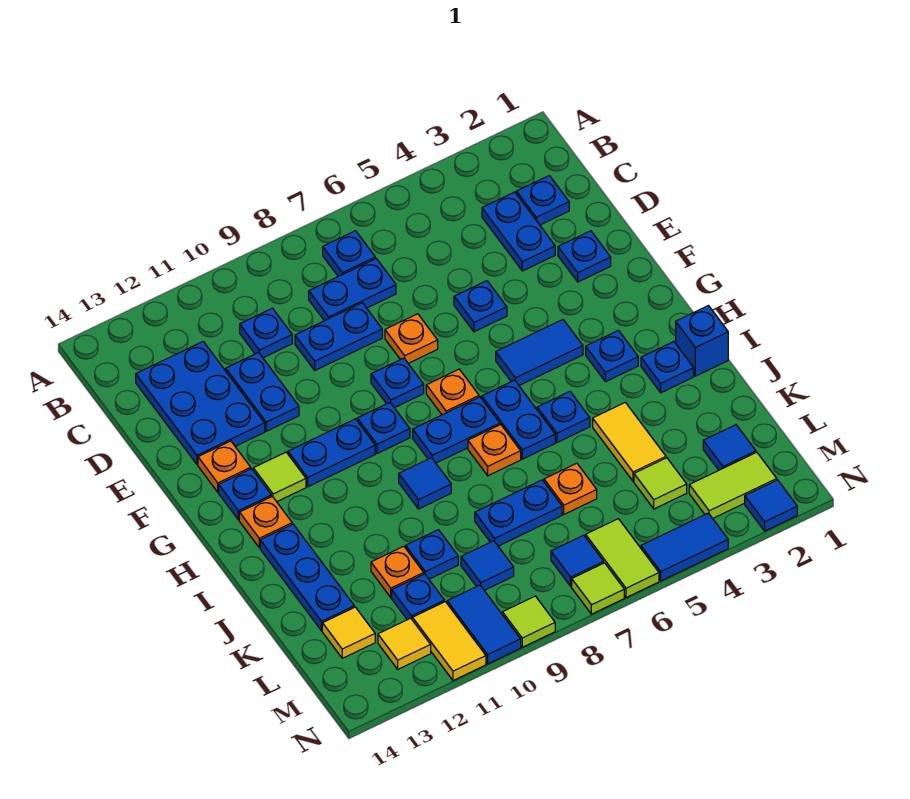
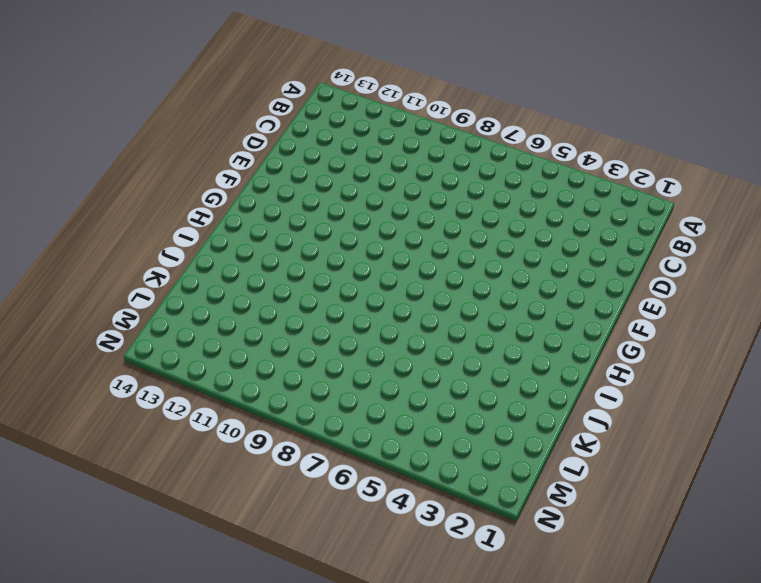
none -> blue plate B7 level 1
none -> blue plate C2 level 1
none -> blue plate C3:D3 level 1
none -> blue plate C7:C8 level 1

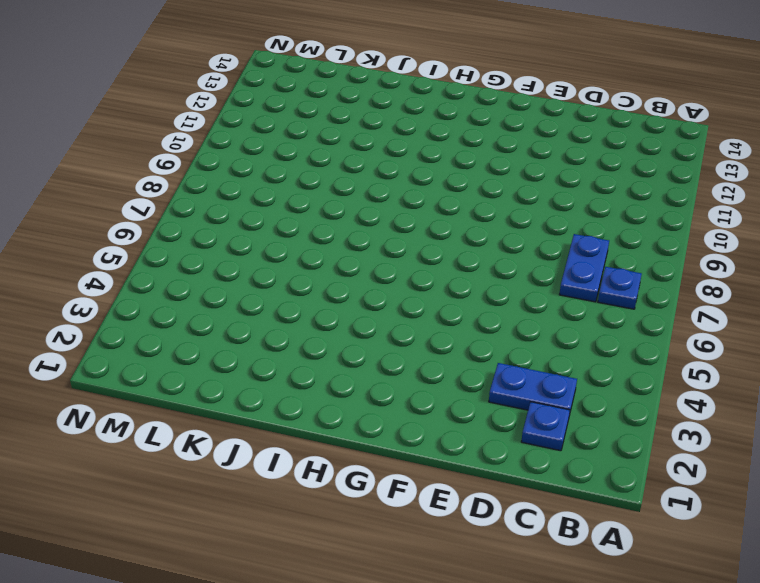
none -> blue plate C10 level 1
none -> blue plate C12:E13 level 1
none -> blue plate D8:D9 level 1
none -> blue plate D11:E11 level 1

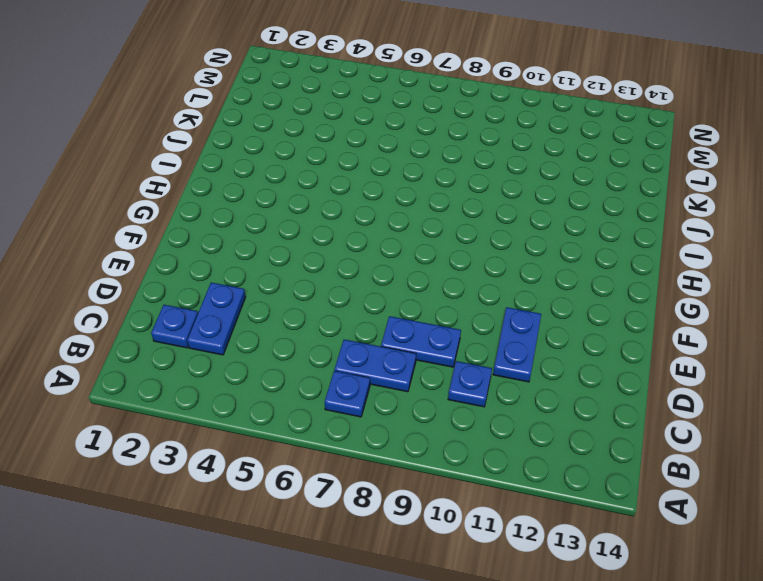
none -> blue plate C12:E13 level 1
none -> blue plate E2 level 1
none -> blue plate E5 level 1
none -> orange plate E7 level 1

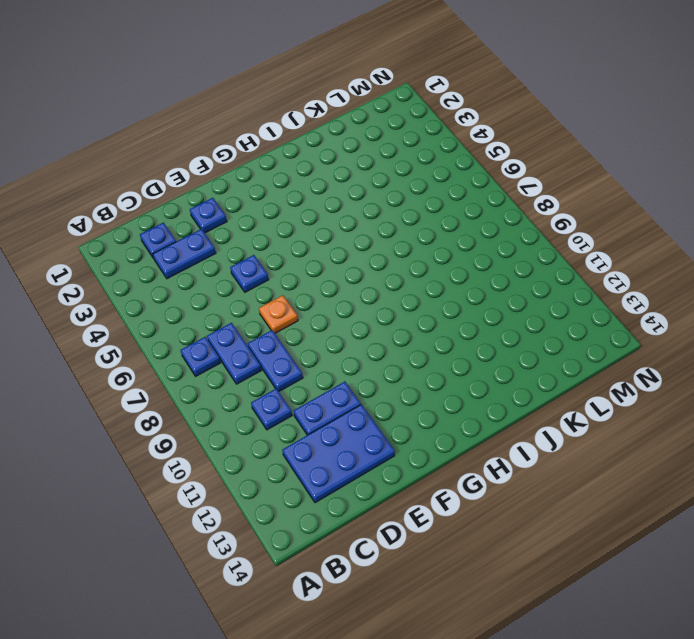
none -> blue plate F8 level 1
none -> orange plate F13 level 1
none -> blue tile G4:G5 level 1
none -> orange plate G7 level 1

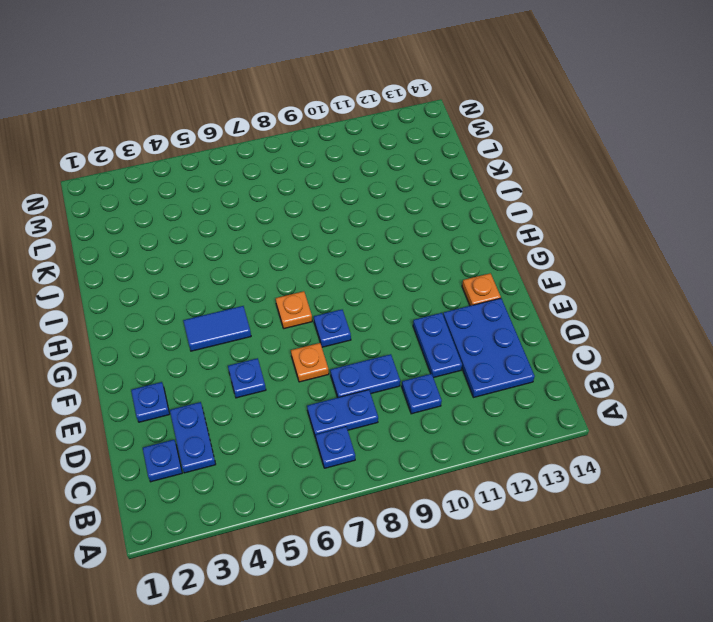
none -> blue plate G9 level 1
none -> blue plate G10:G11 level 1
none -> lime tile G12 level 1
none -> blue plate G13 level 1

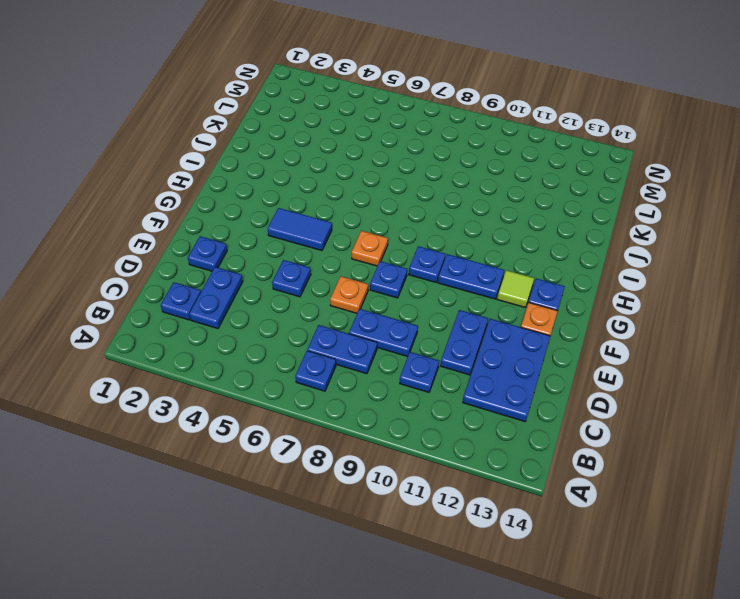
none -> blue plate H3 level 1
none -> blue plate H6:I6 level 1
none -> blue plate H7:H8 level 1
none -> orange plate H13 level 1

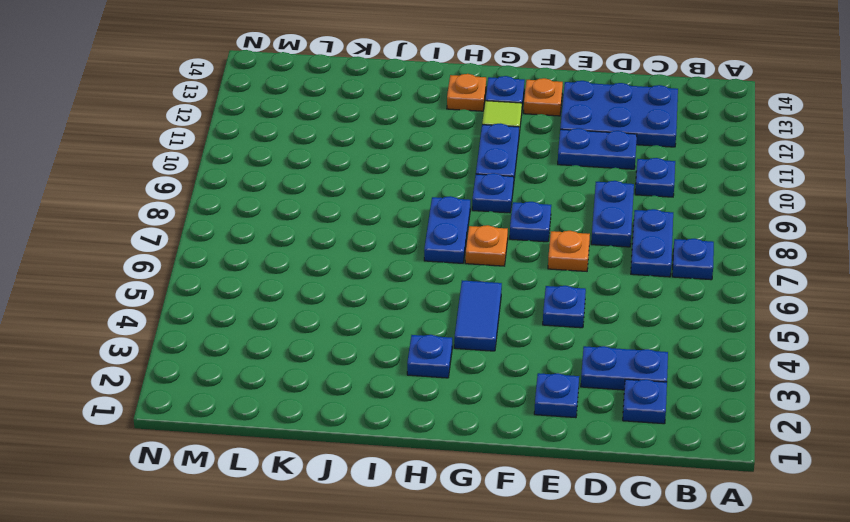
none -> blue plate H6:I6 level 1
none -> blue brick I1 level 1
none -> blue plate I2 level 1
none -> blue plate I5 level 1

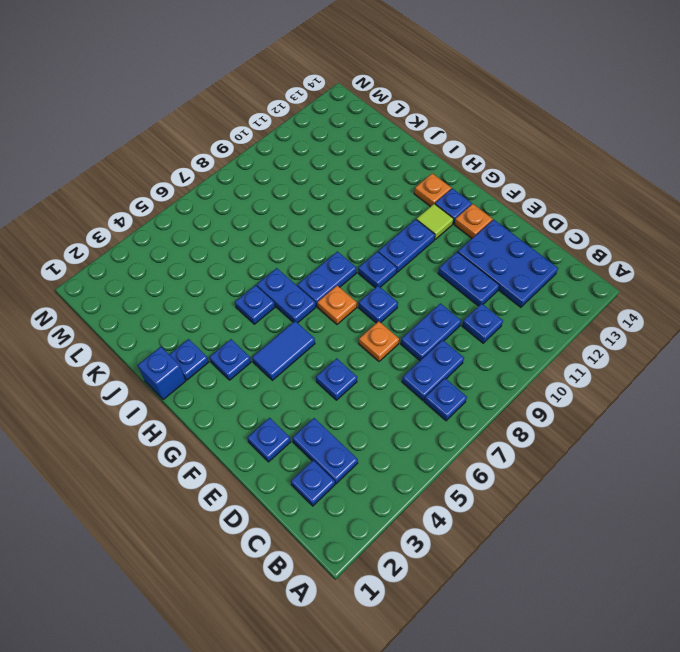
none -> orange plate I7 level 1
none -> blue tile I9 level 1
none -> blue plate I13:K13 level 1
none -> yellow tile J4:K4 level 1

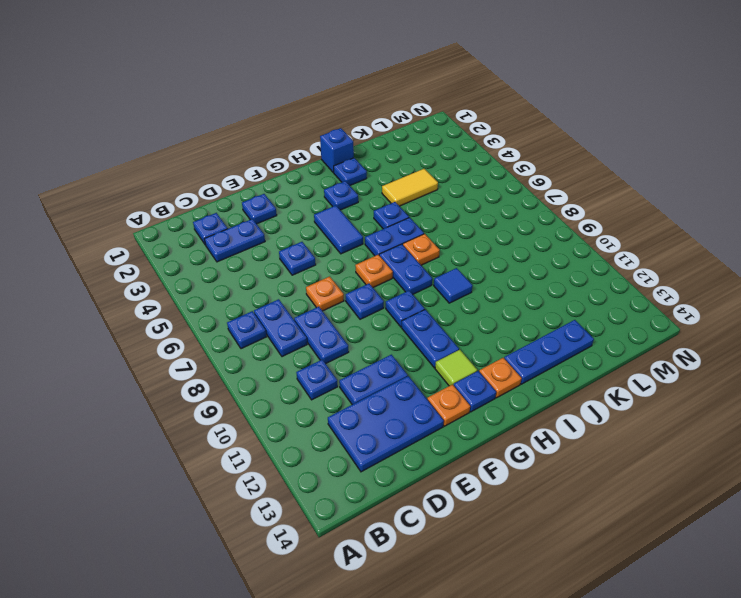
none -> orange plate K6 level 1
none -> blue plate K7:K8 level 1
none -> blue plate K10 level 1
none -> orange plate K11 level 1

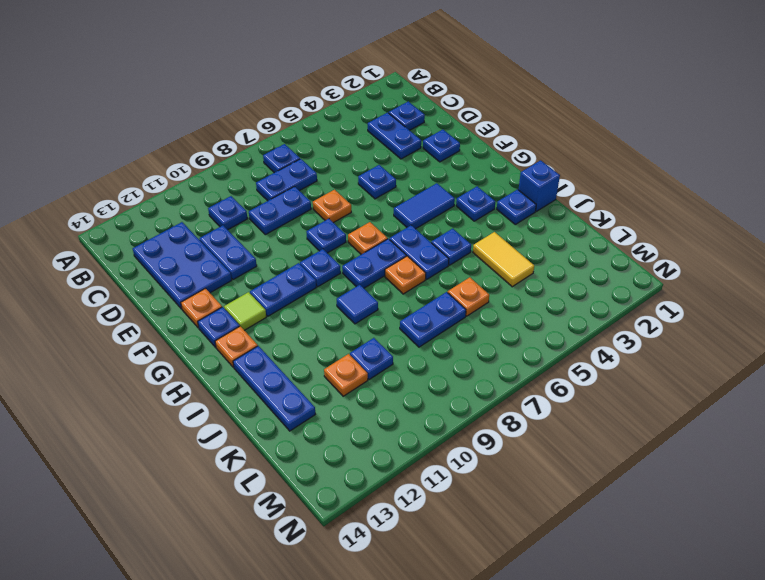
none -> blue tile L2 level 1
none -> lime tile L4 level 1
none -> blue tile L9 level 1
none -> blue plate L11 level 1

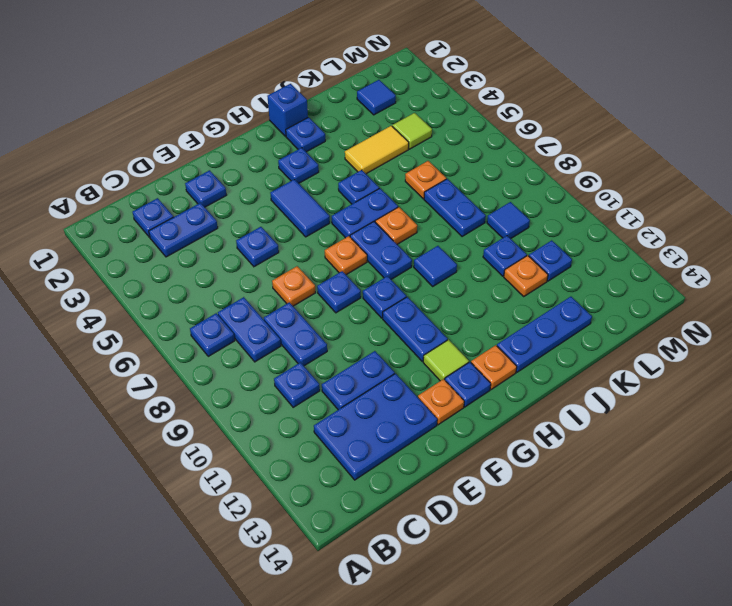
none -> yellow tile L13 level 1
none -> lime tile M2:M3 level 1
none -> lime tile M6:N6 level 1
none -> blue tile M7 level 1

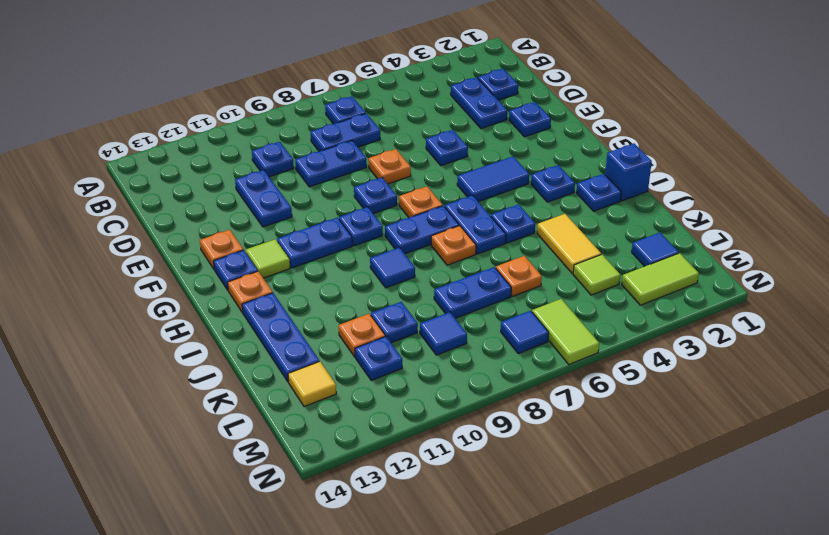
none -> blue plate C12:E13 level 1
none -> blue tile M10:N10 level 1
none -> yellow tile M11:N11 level 1
none -> yellow tile M12 level 1

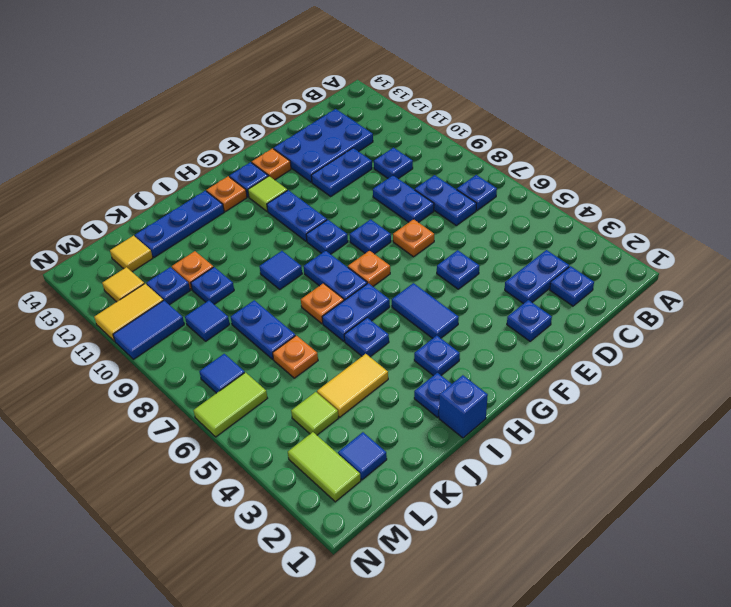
none -> blue tile N2 level 1
none -> blue tile N4:N5 level 1
none -> lime tile N7 level 1
none -> lime tile N9 level 1

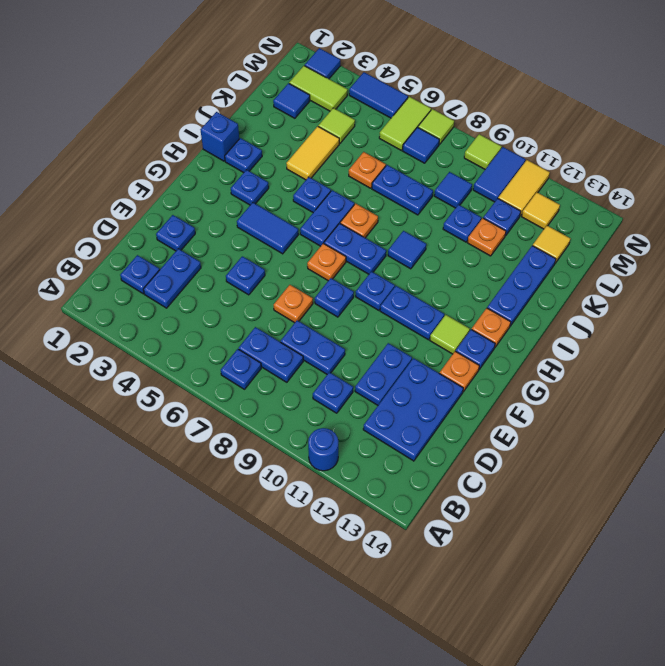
blue round brick A11 level 1 -> none

